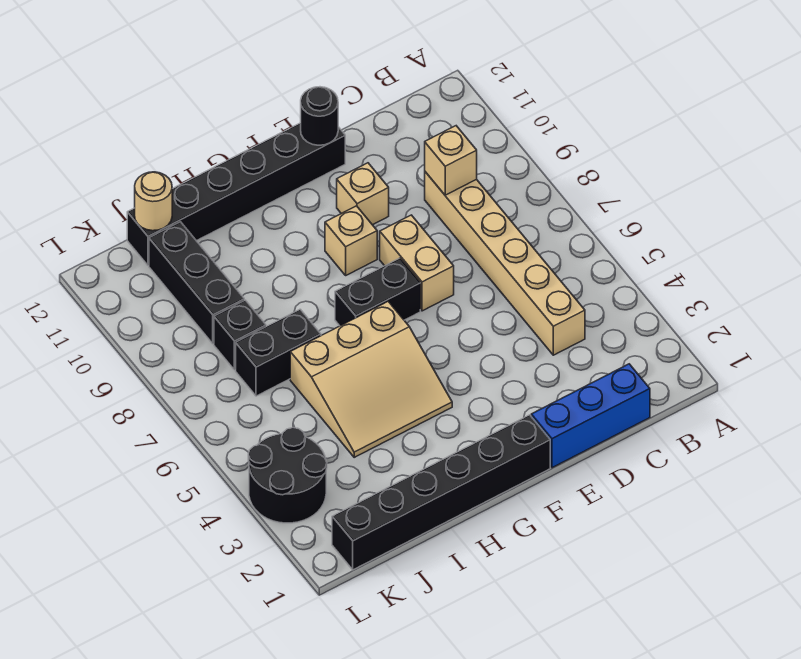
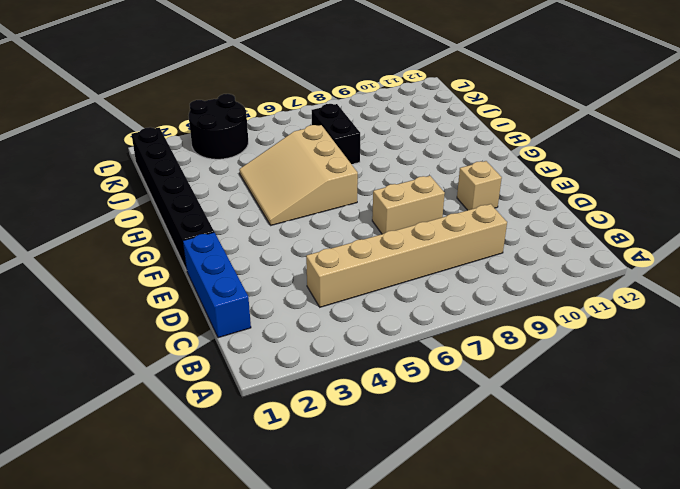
none -> black brick E12:J12 level 1
none -> black brick F7:G7 level 1
none -> tan brick F9 level 1

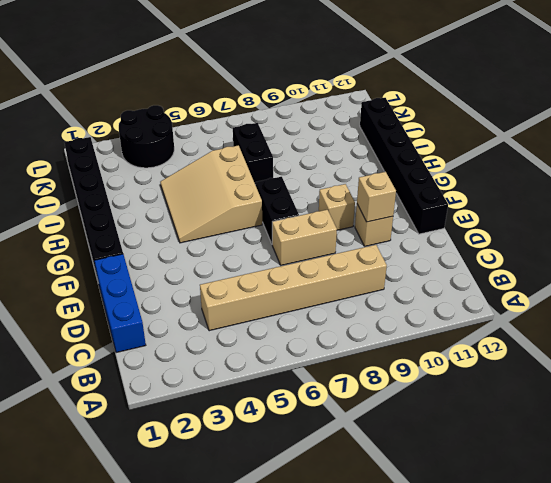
tan brick E10 level 2 -> tan brick C9 level 2
none -> black brick J8 level 1
none -> black brick J9:J11 level 1
none -> black round brick E12 level 2

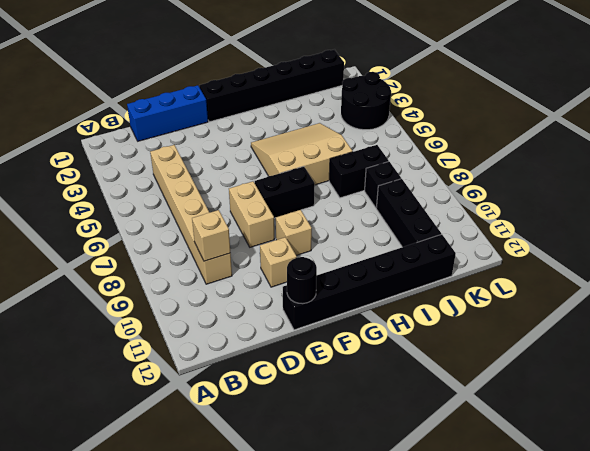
none -> tan round brick J12 level 2

